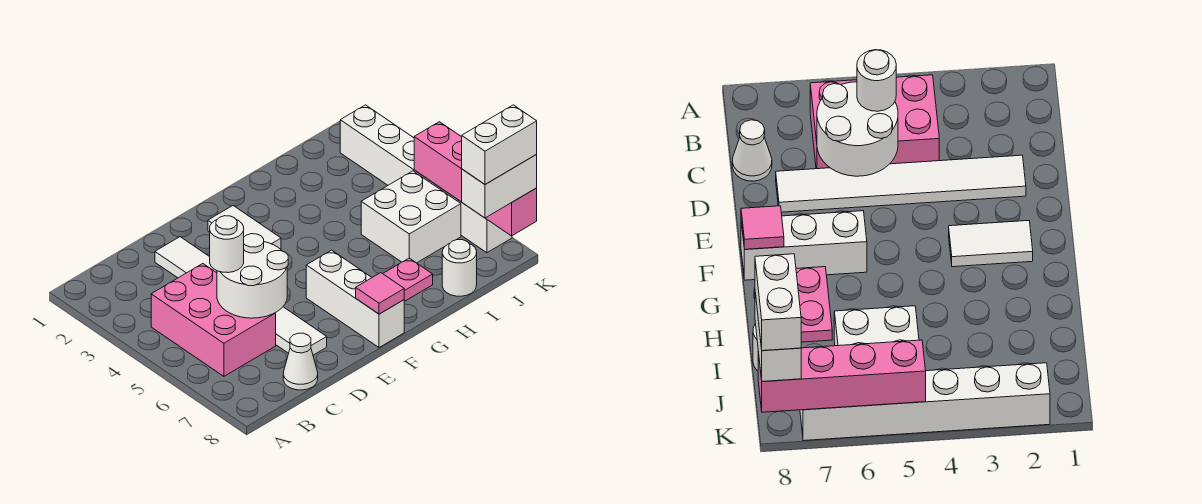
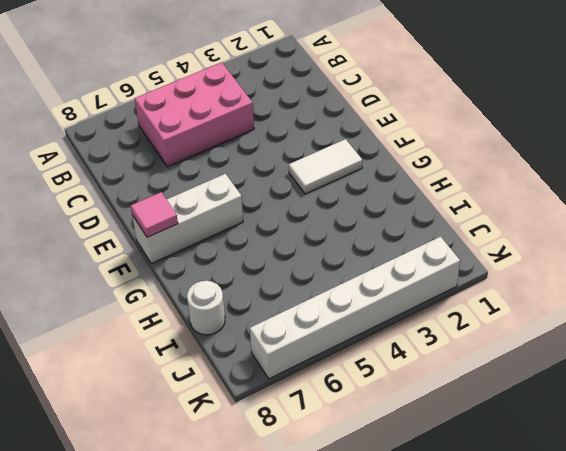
none -> white cone C8 level 1
none -> white tile D2:D7 level 1
none -> pink plate G7:H7 level 1

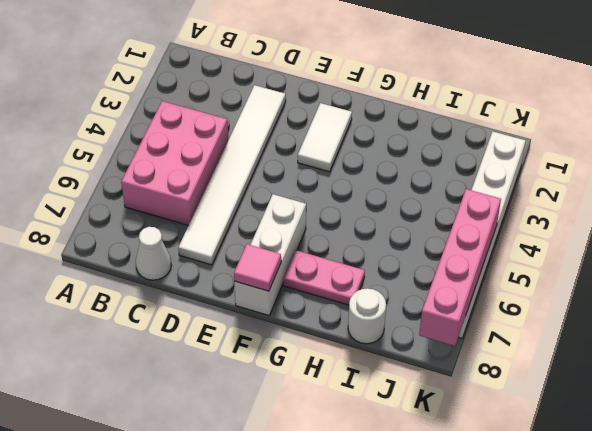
none -> white brick I5:J6 level 1
none -> white round brick C5:D6 level 2
none -> white round brick C5 level 3

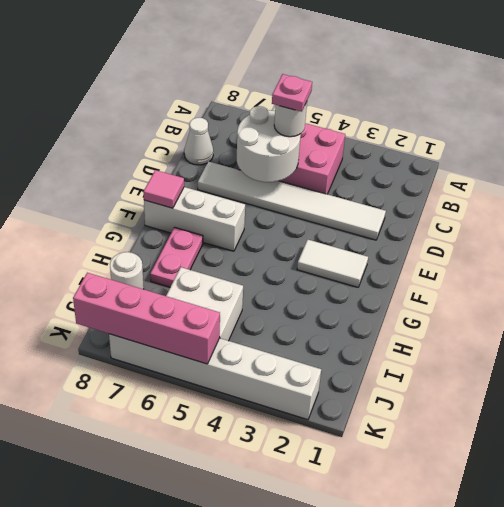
pink plate C5 level 4 -> none
none -> white brick J8:K8 level 3
none -> white brick J8:K8 level 4

